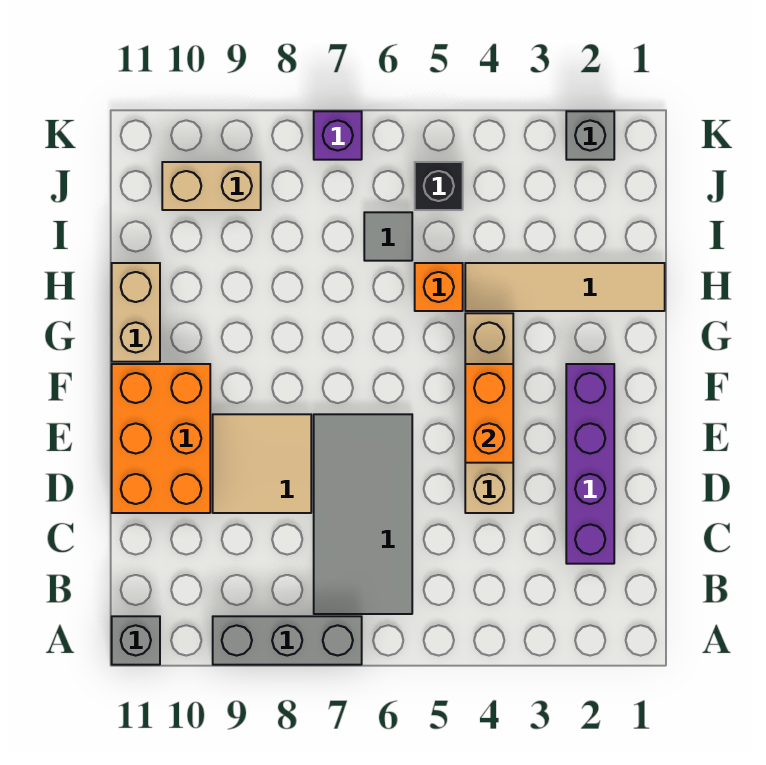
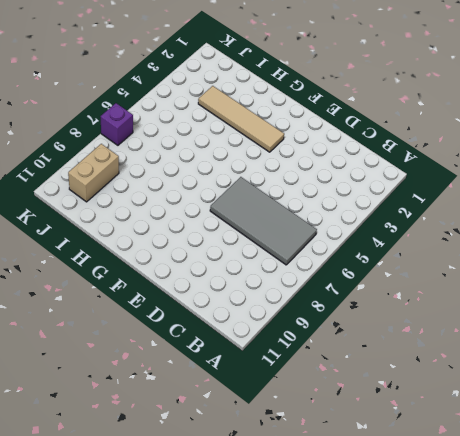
tan tile F3:I3 level 1 -> tan tile H1:H4 level 1
none -> grey brick A7:A9 level 1
none -> grey brick A11 level 1
none -> purple brick C2:F2 level 1

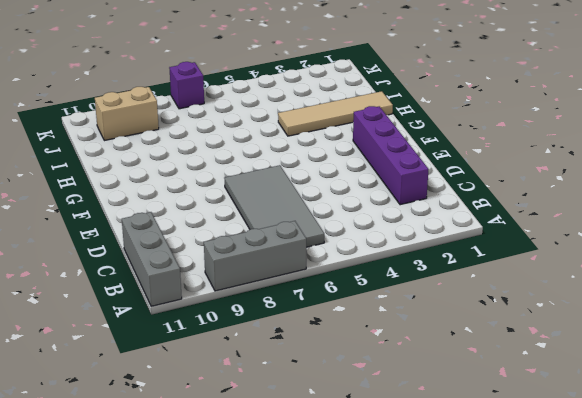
grey brick A11:C11 level 1 -> grey brick A11 level 1
none -> tan brick D4:G4 level 1
none -> tan tile D8:E9 level 1
none -> orange brick D10:F11 level 1

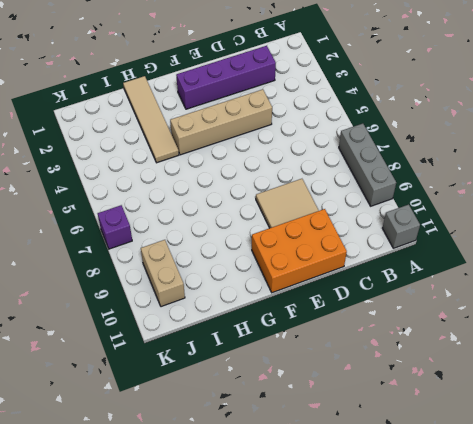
none -> grey tile B6:E7 level 1
none -> tan brick G11:H11 level 1
none -> orange brick H5 level 1

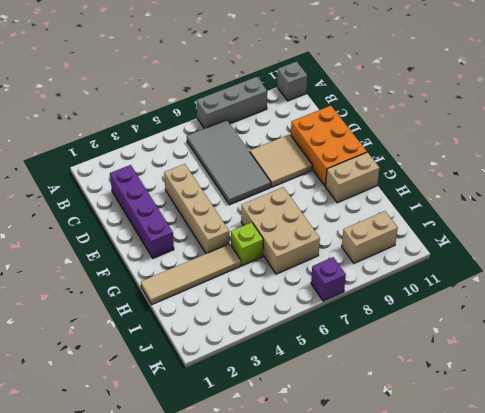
tan brick G6:I7 level 1 -> grey tile I6 level 1
tan brick G10:G11 level 1 -> tan brick G11:H11 level 1
lime brick H5 level 1 -> orange brick H5 level 1
none -> black brick J5 level 1
none -> grey brick K2 level 1
none -> orange brick E4:F4 level 2

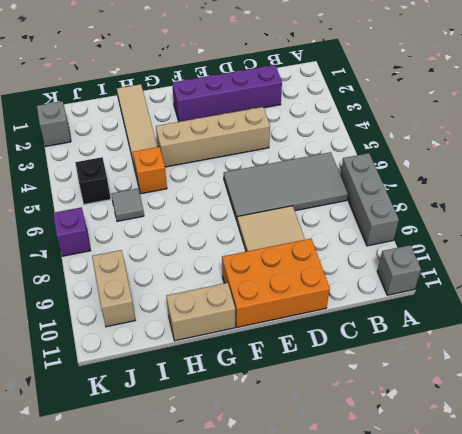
none -> orange brick E4:F4 level 2

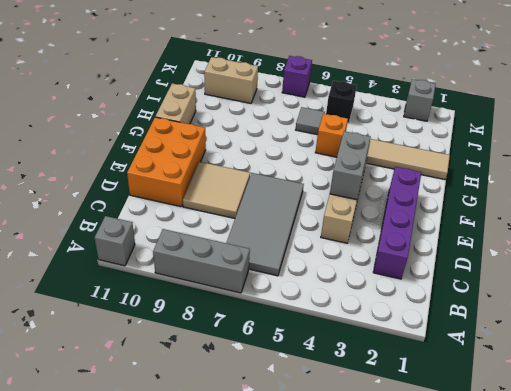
grey brick E4:F4 level 2 -> orange brick E4:F4 level 2

